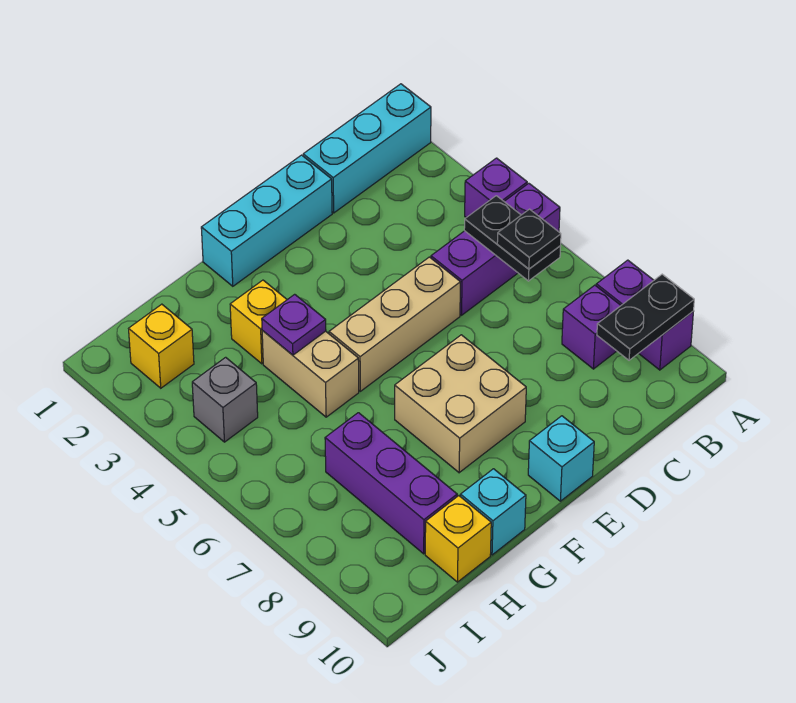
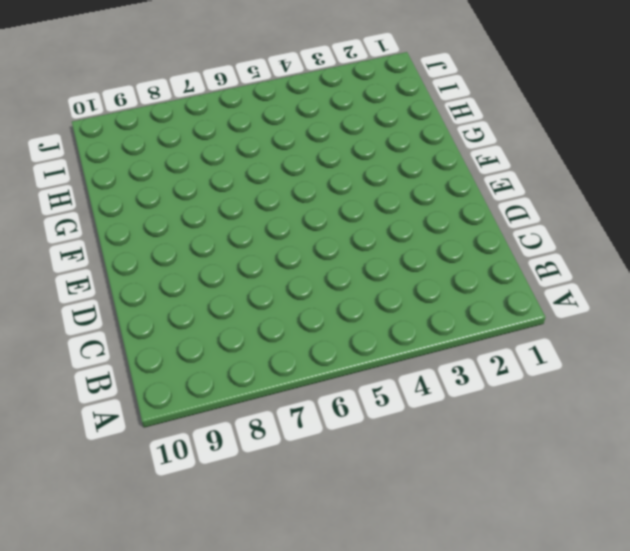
none -> cyan brick A1:C1 level 1
none -> purple brick A4 level 1
none -> purple brick A5:C5 level 1

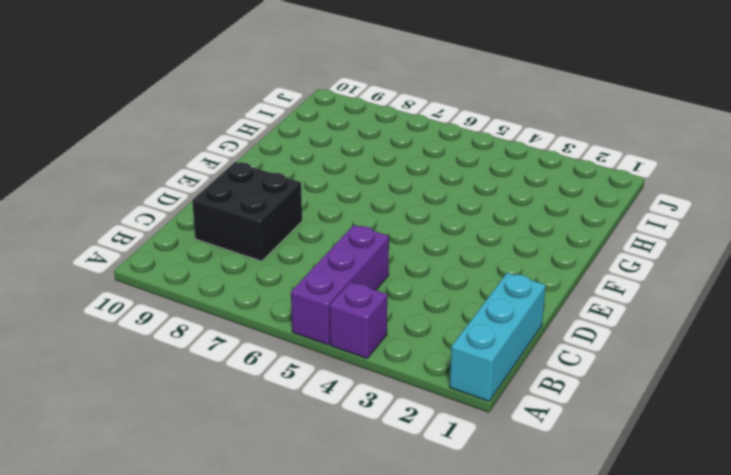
black brick C8:D9 level 1 -> none
none -> purple brick A8:A9 level 1
none -> purple brick B8 level 1
none -> cyan brick D1:F1 level 1

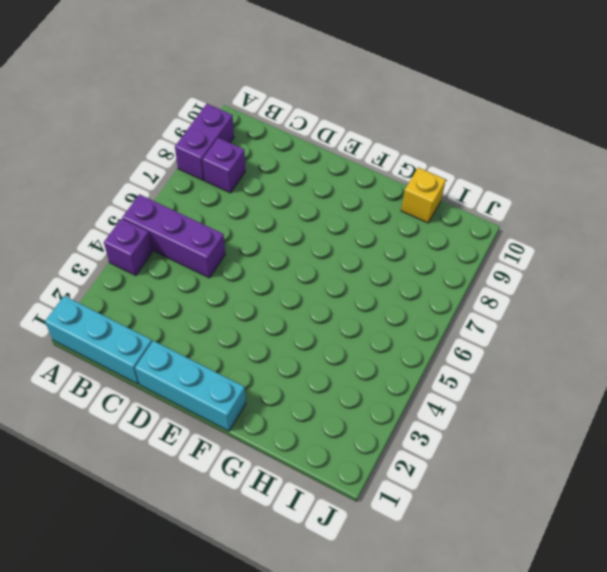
none -> tan brick D5:F5 level 1
none -> tan brick E7:F8 level 1
none -> cyan brick E10 level 1

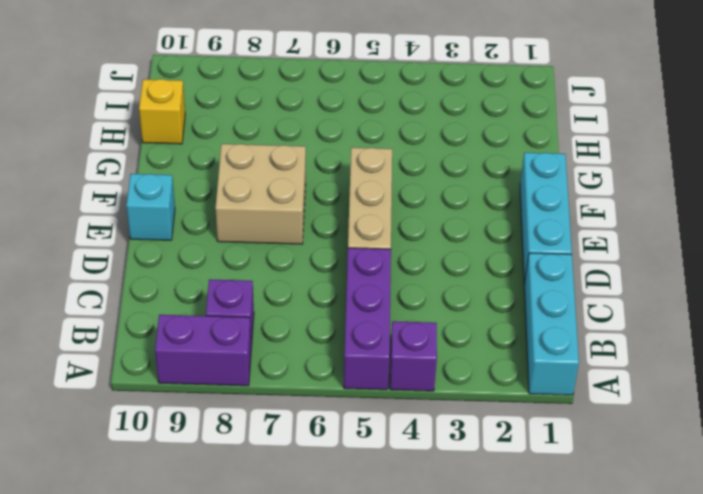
none -> yellow brick G3 level 1
none -> tan brick G4:G5 level 1
none -> cyan brick G10 level 1

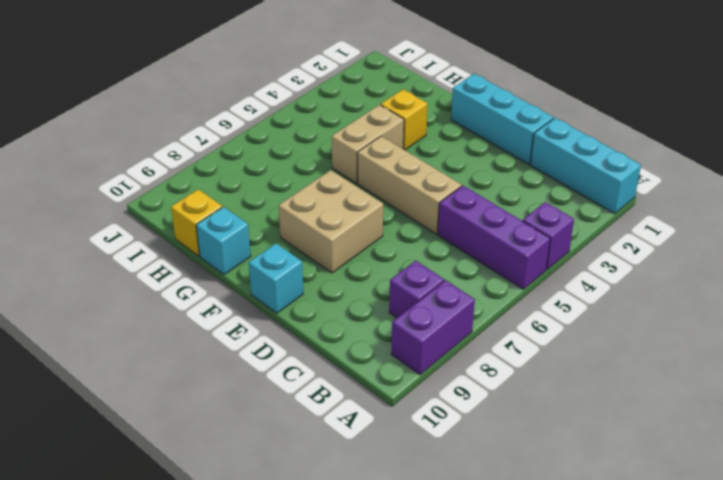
none -> purple brick H7:H9 level 1
none -> yellow brick I2 level 1
none -> grey brick I4 level 1

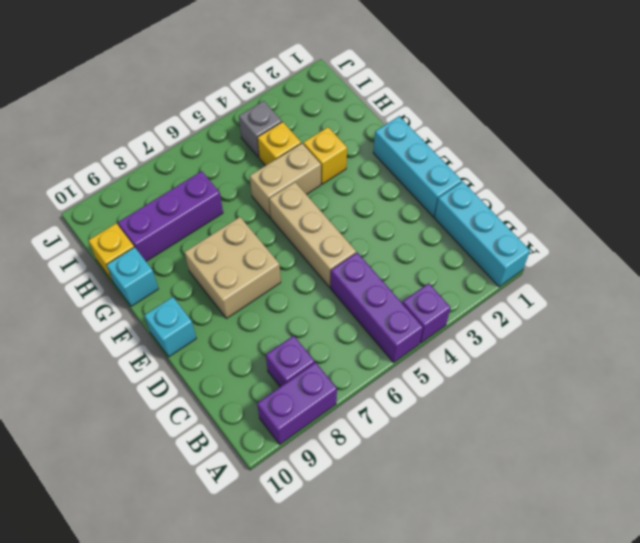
yellow brick H4 level 1 -> yellow brick I2 level 1
none -> black plate A9:B9 level 2
none -> black plate B5:B6 level 2
none -> purple plate G4 level 2

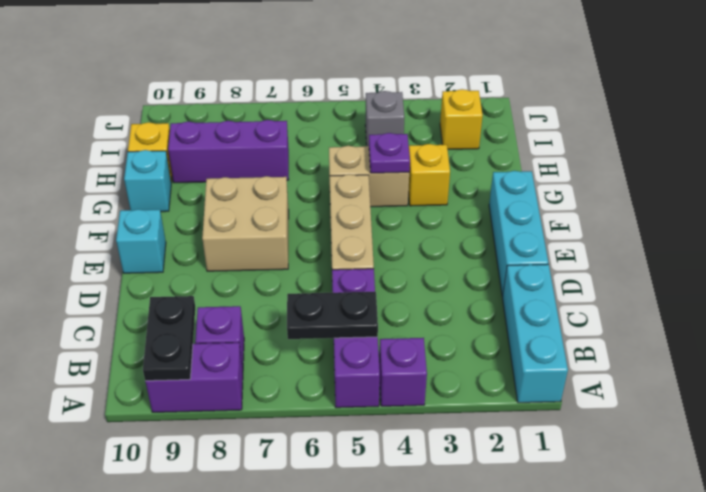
none -> black plate B6 level 3

